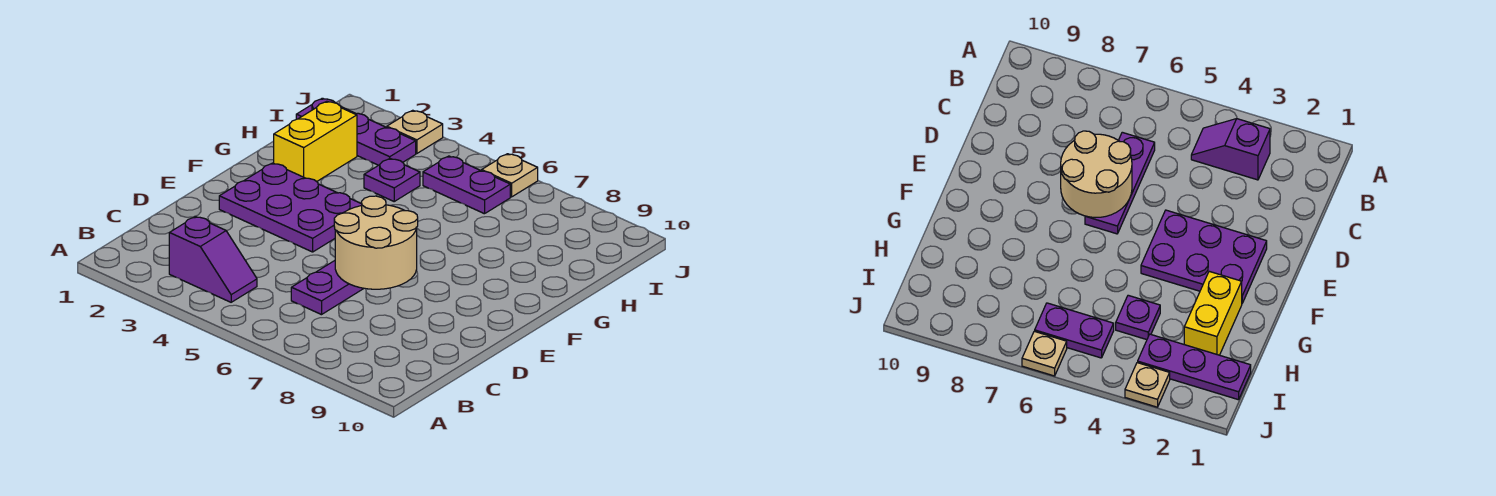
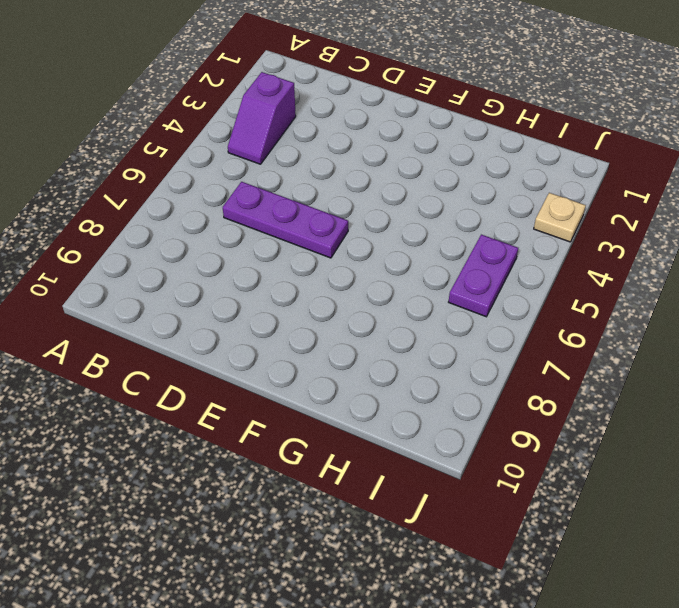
none -> purple plate E2:F4 level 1
none -> yellow brick G2:H2 level 1

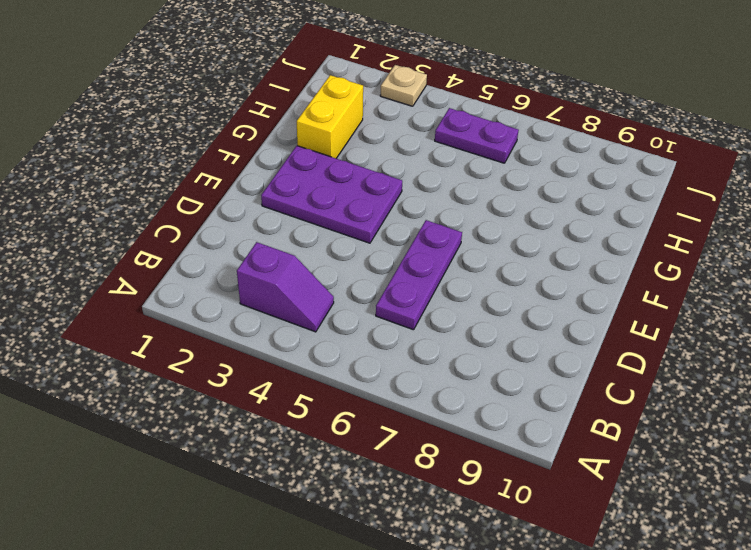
none -> purple plate H4 level 1
none -> purple plate I1:I3 level 1

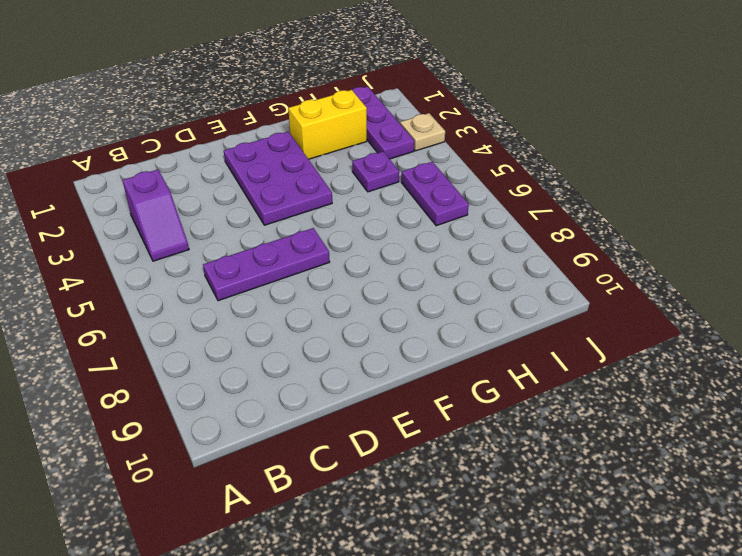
none -> tan plate J6 level 1
none -> tan round brick D6:E7 level 2

